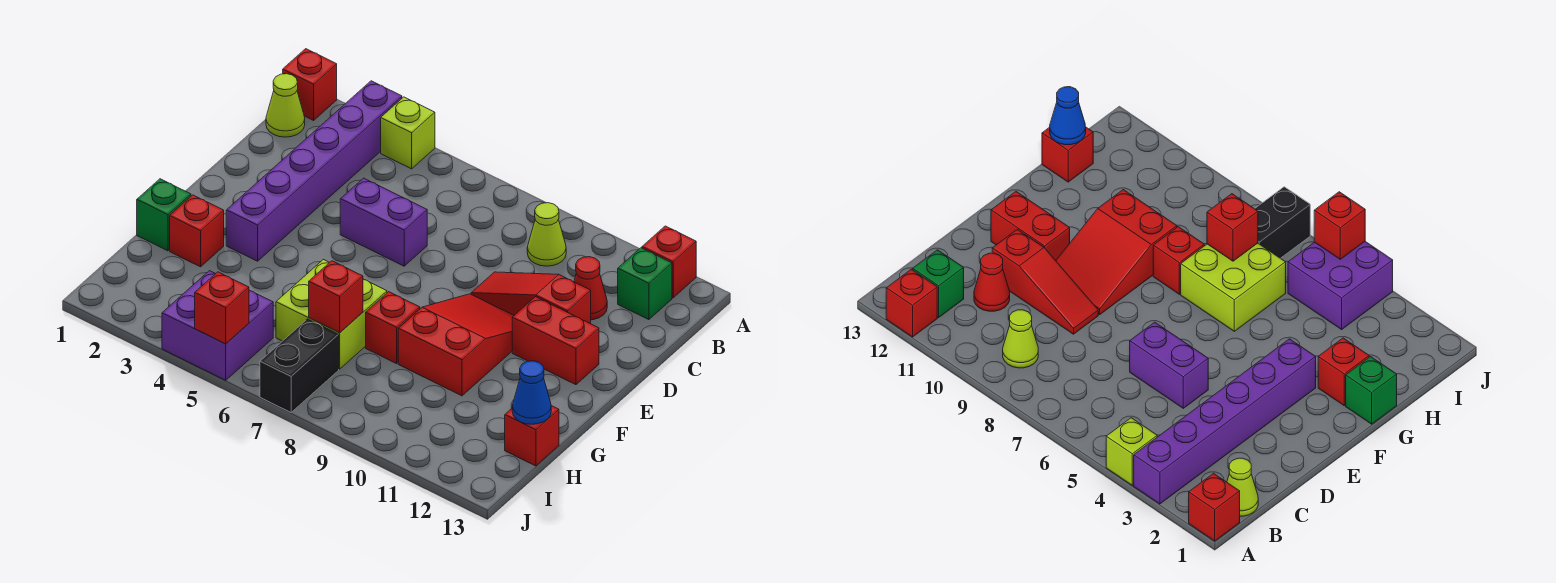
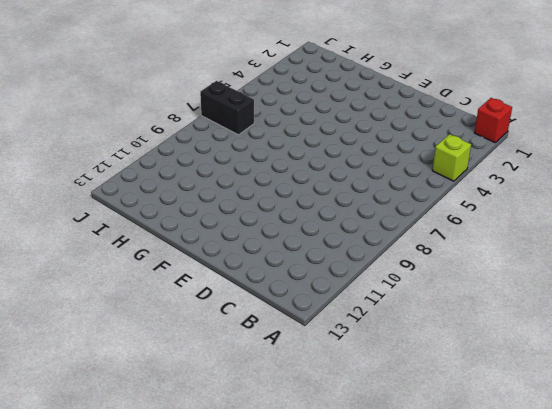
none -> purple brick A3:F3 level 1
none -> red brick A12 level 1
none -> lime cone B1 level 1

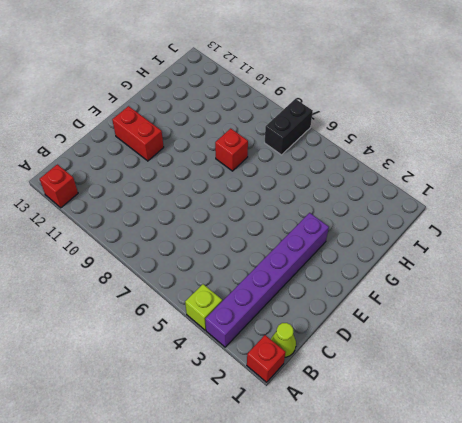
none -> lime cone B9 level 1
none -> green brick B12 level 1
none -> red cone C11 level 1

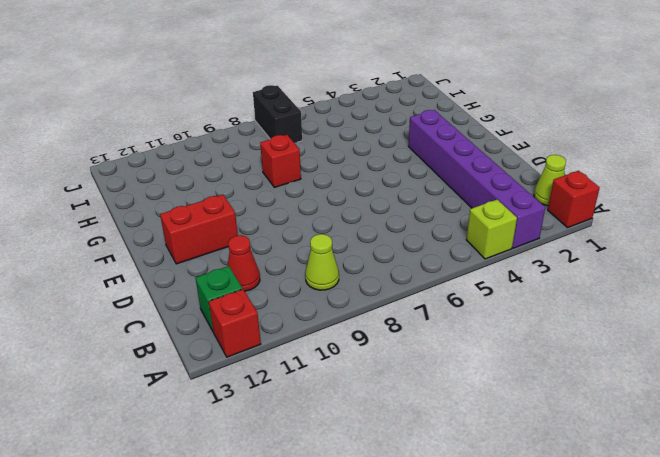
none -> purple brick D5:D6 level 1
none -> red slope D9:D11 level 1 top 11
none -> red slope E9:G10 level 1 top G

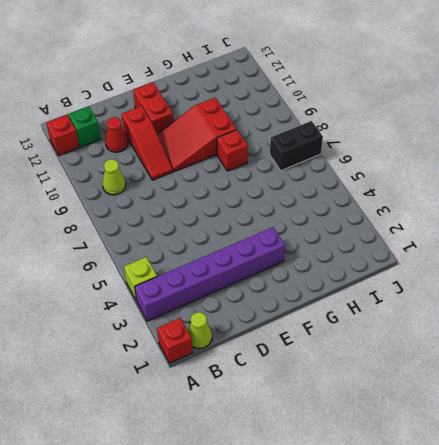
none -> purple brick D5:D6 level 1
none -> green brick G1 level 1
none -> red brick G2 level 1

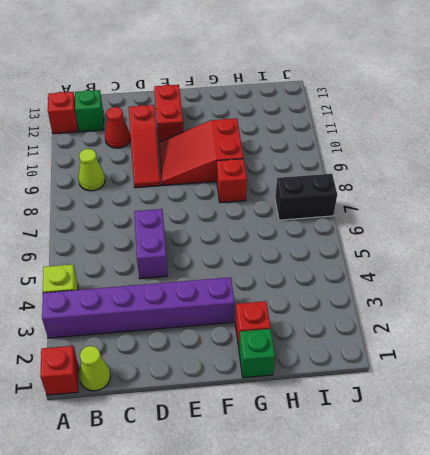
none -> lime brick G6:H7 level 1
none -> red brick H13 level 1
none -> purple brick I4:J5 level 1

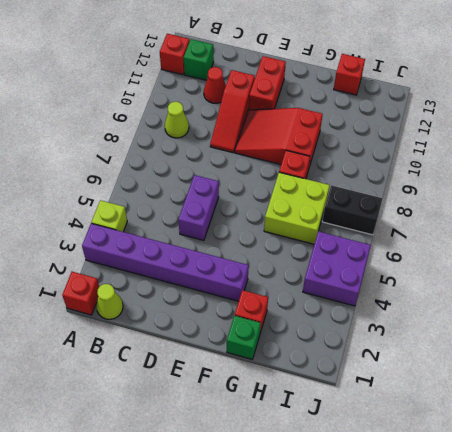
none -> red brick H7 level 2
none -> blue cone H13 level 2
none -> red brick J5 level 2

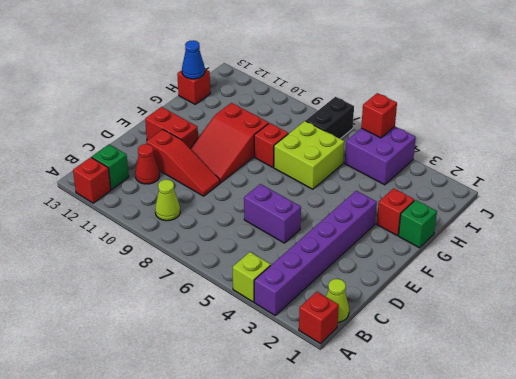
none -> red brick H7 level 2

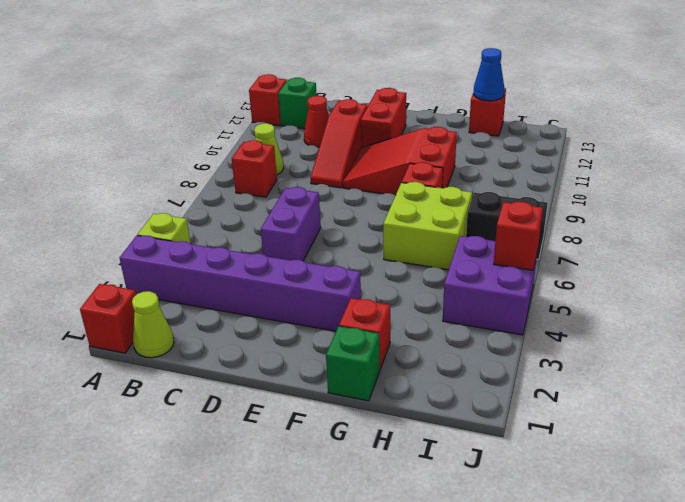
red brick B8 level 1 -> red brick H7 level 2

